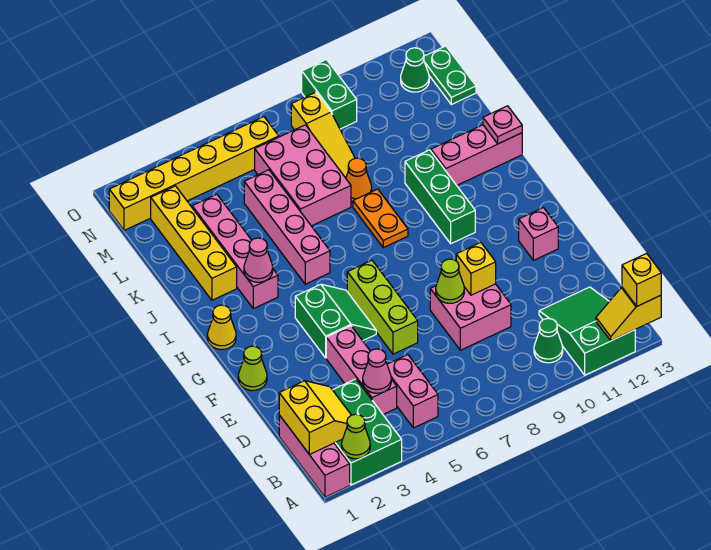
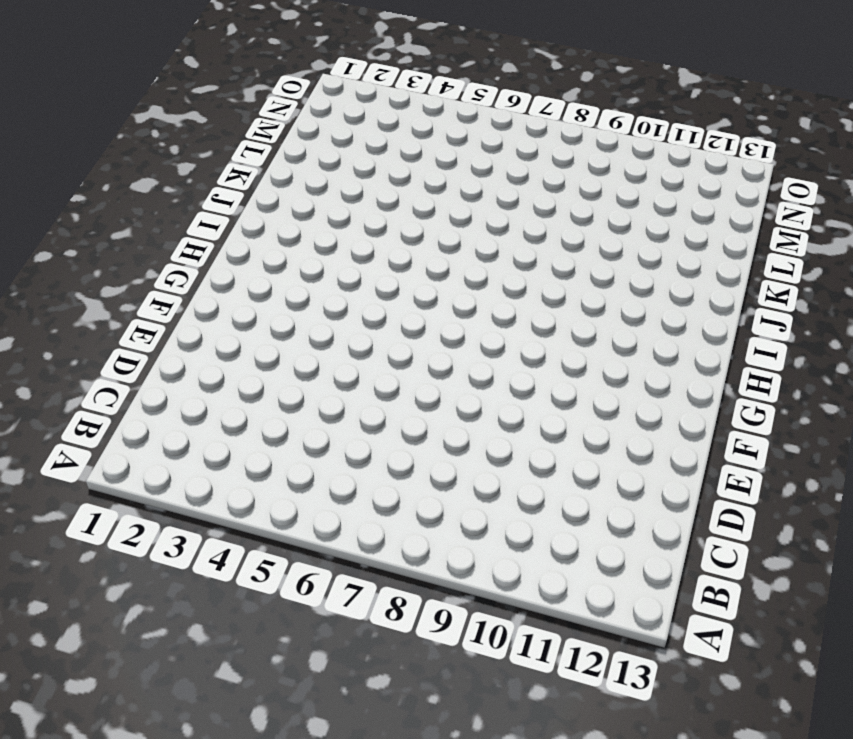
none -> pink brick A1:C1 level 1
none -> green brick A2:C3 level 1
none -> green slope A11:C12 level 1 top A
none -> pink brick B5:C5 level 1

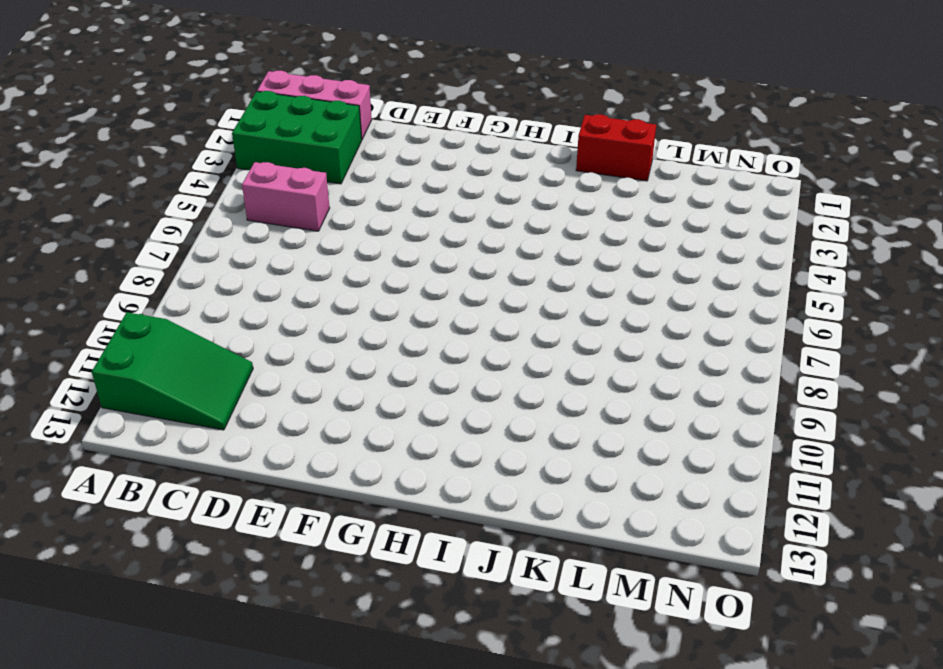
red brick J1:K1 level 1 -> none
none -> green cone B10 level 1
none -> pink brick C4:E4 level 1
none -> pink brick D8:E9 level 1
none -> lime brick E6:G6 level 1

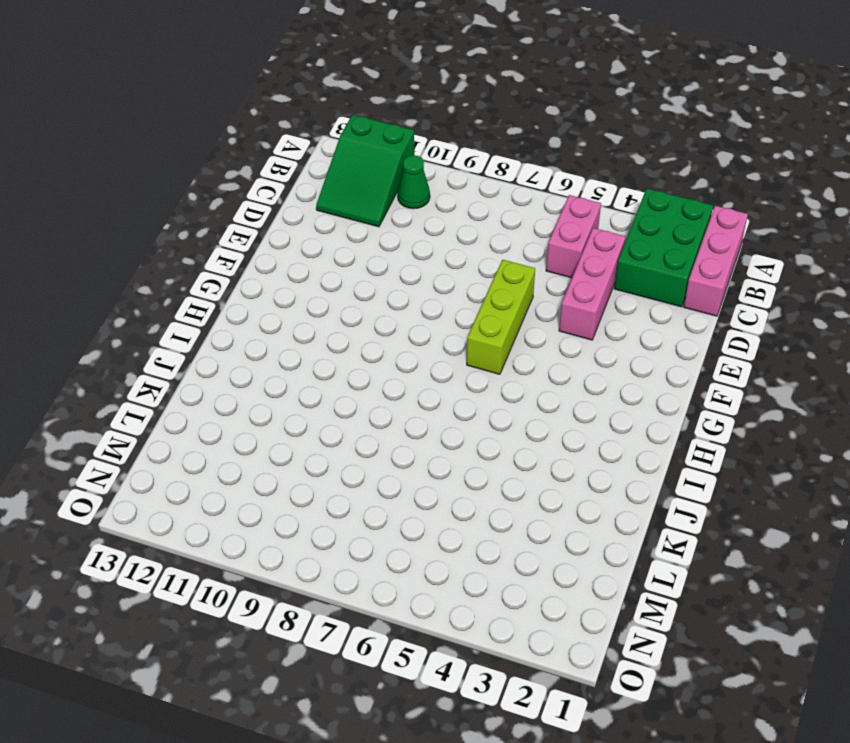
none -> pink brick D8:E9 level 1
none -> lime cone F1 level 1
none -> green slope F4:G5 level 1 top 4
none -> pink brick F12 level 1

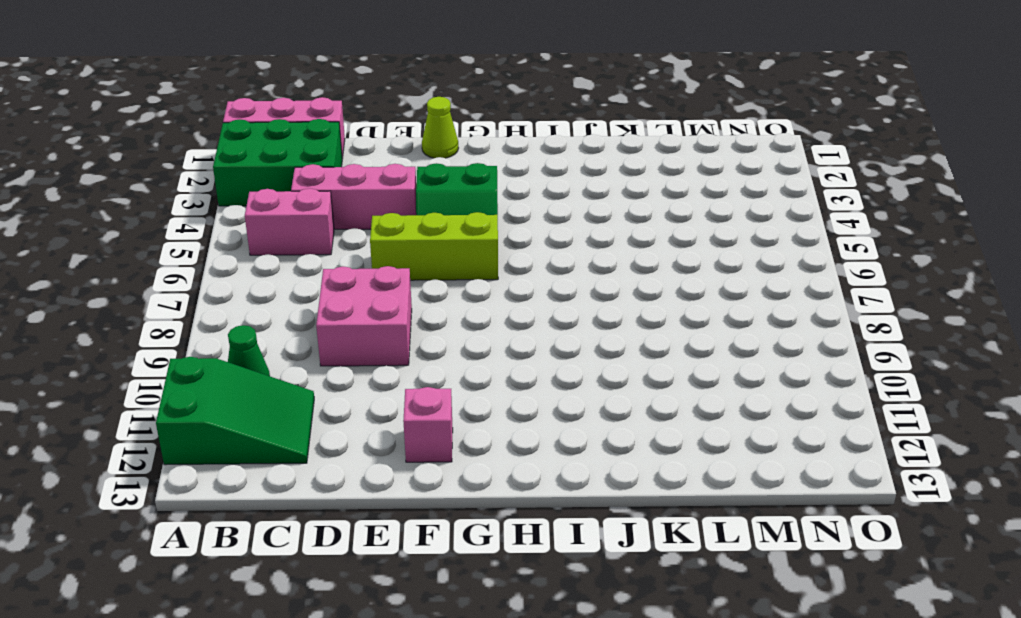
none -> yellow cone H1 level 1
none -> green brick H10:J10 level 1
none -> pink brick I3:L3 level 1
none -> pink brick I5:L5 level 1

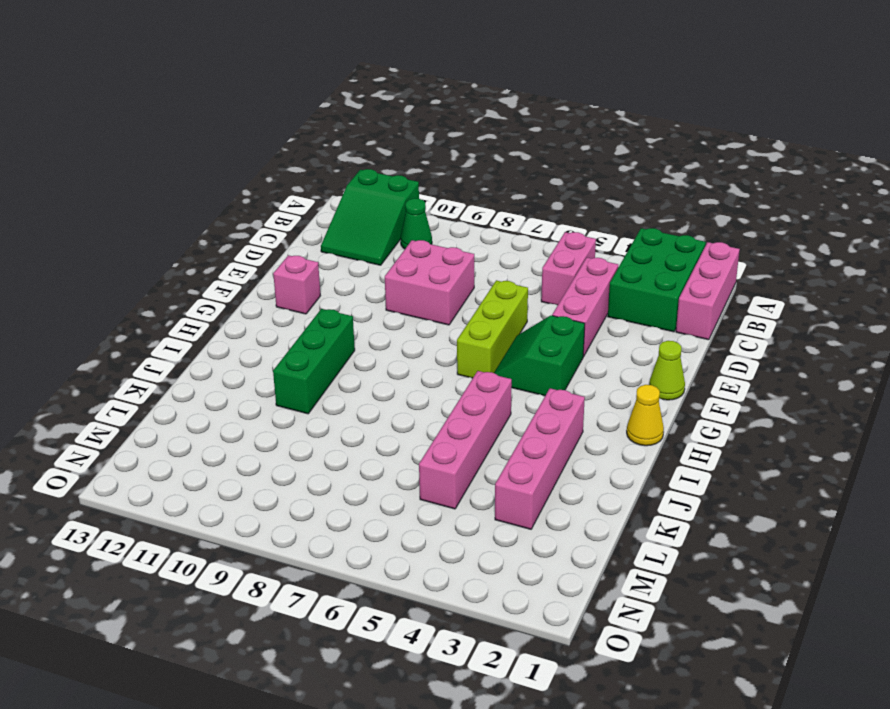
none -> orange plate I8:J8 level 1
none -> yellow brick J2:M2 level 1
none -> pink brick J11:J13 level 1
none -> pink brick K6:M7 level 1

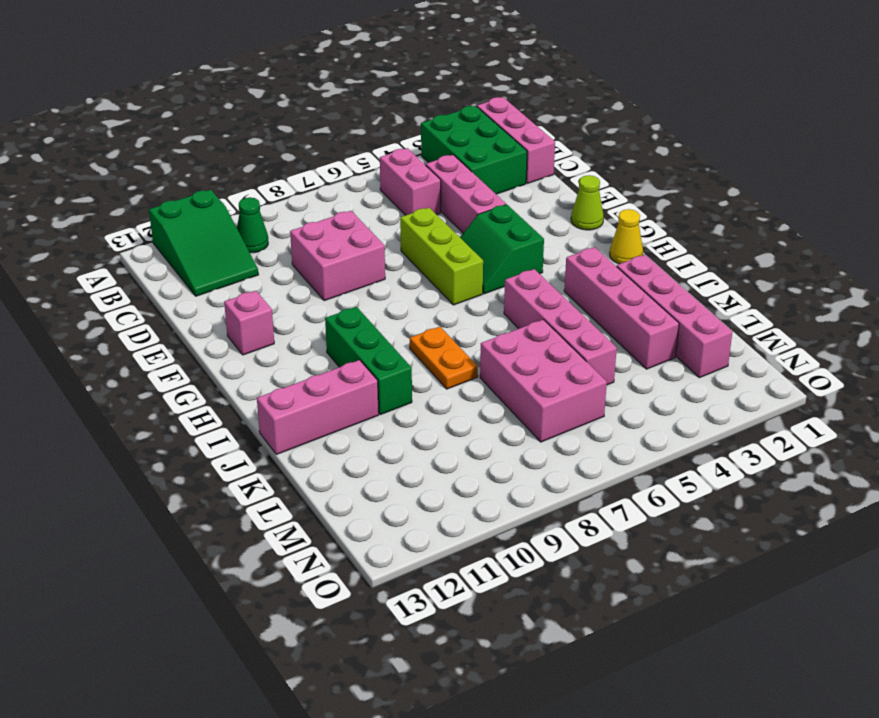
pink brick J2:M2 level 1 -> yellow brick J2:M2 level 1
none -> orange cone K8 level 1
none -> yellow slope L8:N8 level 1 top N
none -> green plate M13:N13 level 1
none -> yellow brick N1:N6 level 1

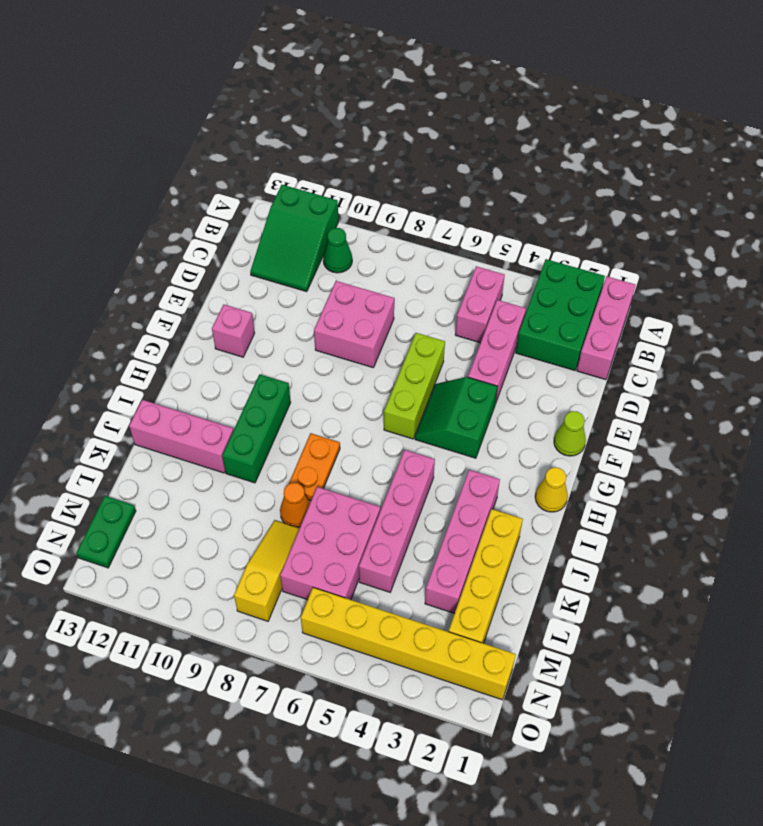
none -> green brick N9:O9 level 1
none -> green cone N12 level 1
none -> lime cone A2 level 2
none -> yellow slope A12:A13 level 2 top 13

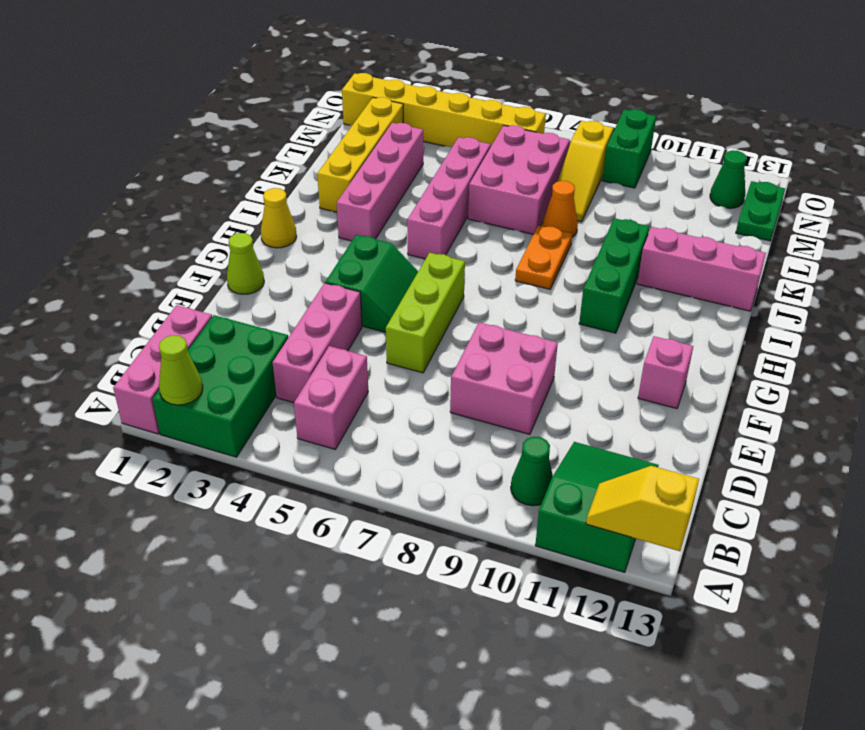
none -> yellow slope B1:C2 level 2 top 1
none -> pink cone C4 level 2
none -> lime cone E8 level 2
none -> yellow brick E9 level 2

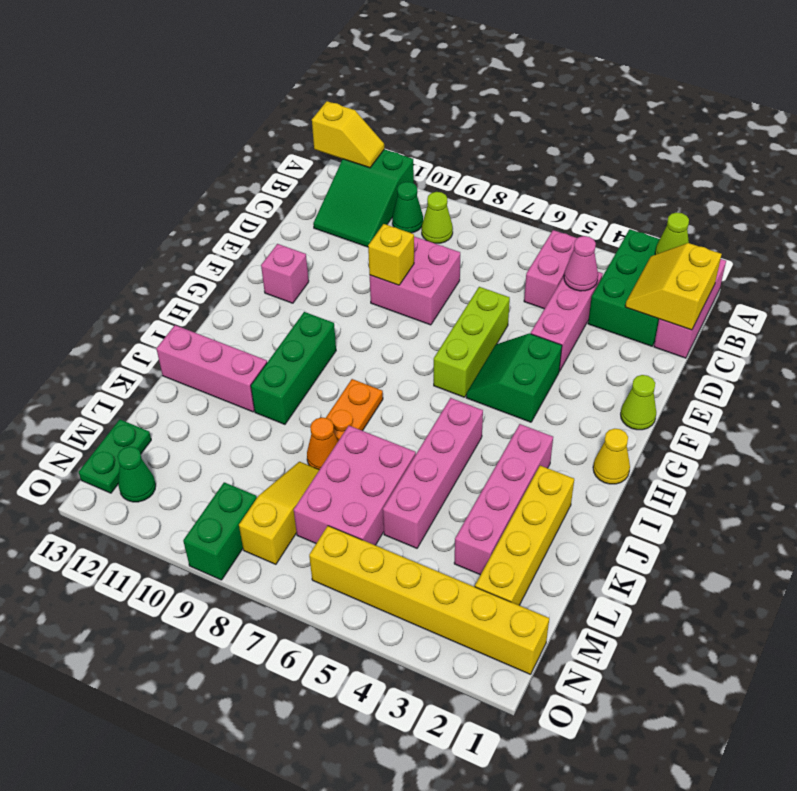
lime cone B9 level 1 -> lime cone E8 level 2
none -> pink cone I3 level 2
none -> pink plate J13 level 2
none -> yellow brick A13 level 3

